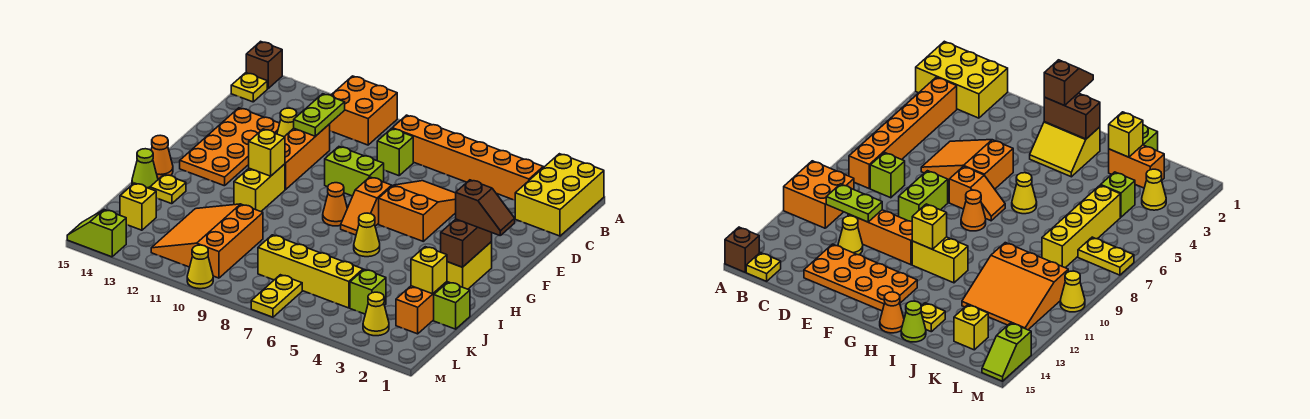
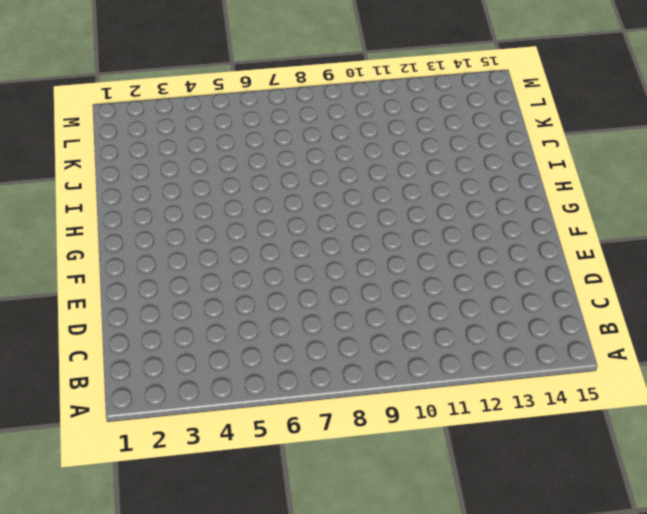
none -> yellow brick A1:C2 level 1
none -> orange brick A10:B11 level 1
none -> brown brick A15 level 1
none -> orange brick B3:B8 level 1

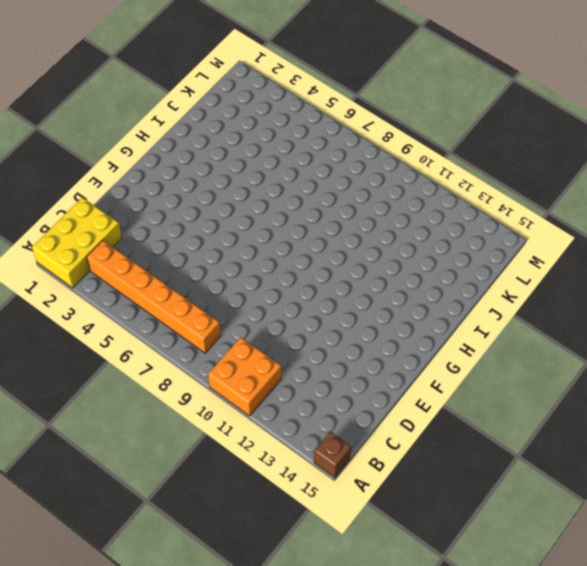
none -> yellow plate B15 level 1
none -> lime brick C8 level 1
none -> orange slope D5:F6 level 1 top F
none -> orange brick D11:F11 level 1

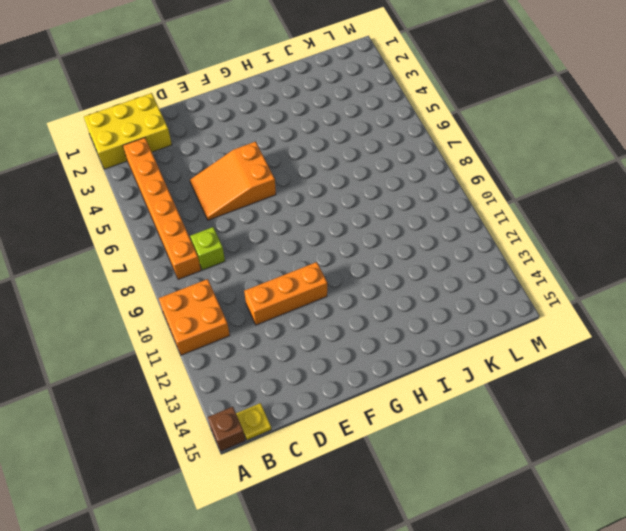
none -> yellow cone D12 level 1
none -> orange plate D13:G14 level 1
none -> lime brick E8:E9 level 1
none -> orange slope F7:G7 level 1 top F

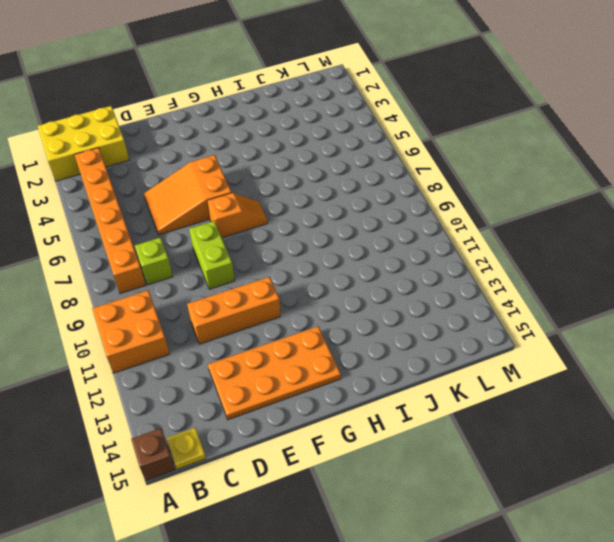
none -> yellow cone D12 level 1
none -> yellow slope G2:H3 level 1 top 2
none -> orange cone G8 level 1
none -> yellow brick G11:H11 level 1

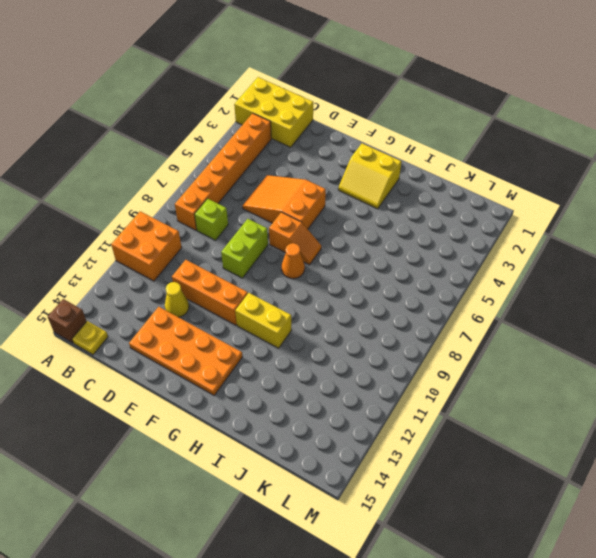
none -> yellow cone H6 level 1
none -> orange cone H15 level 1
none -> yellow plate I14 level 1
none -> lime cone I15 level 1

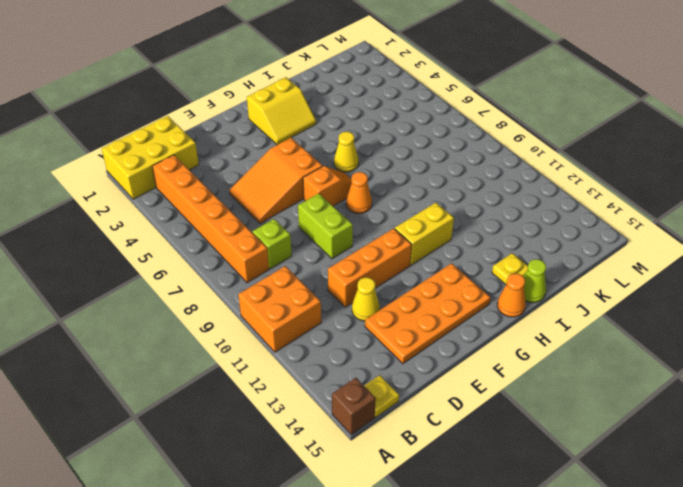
none -> lime brick J1 level 1
none -> orange brick J2:K2 level 1
none -> orange slope J10:L12 level 1 top 10
none -> lime brick K4 level 1

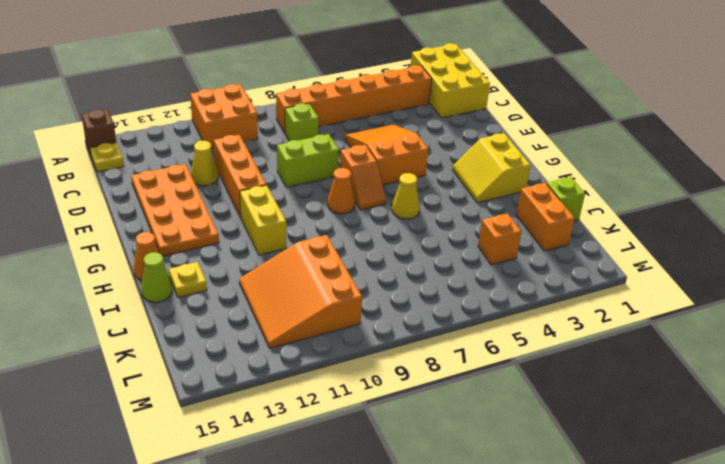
orange brick K4 level 1 -> lime brick K4 level 1
none -> yellow brick K5:K8 level 1
none -> yellow brick K14 level 1
none -> yellow cone L3 level 1
none -> yellow plate L7:M7 level 1

